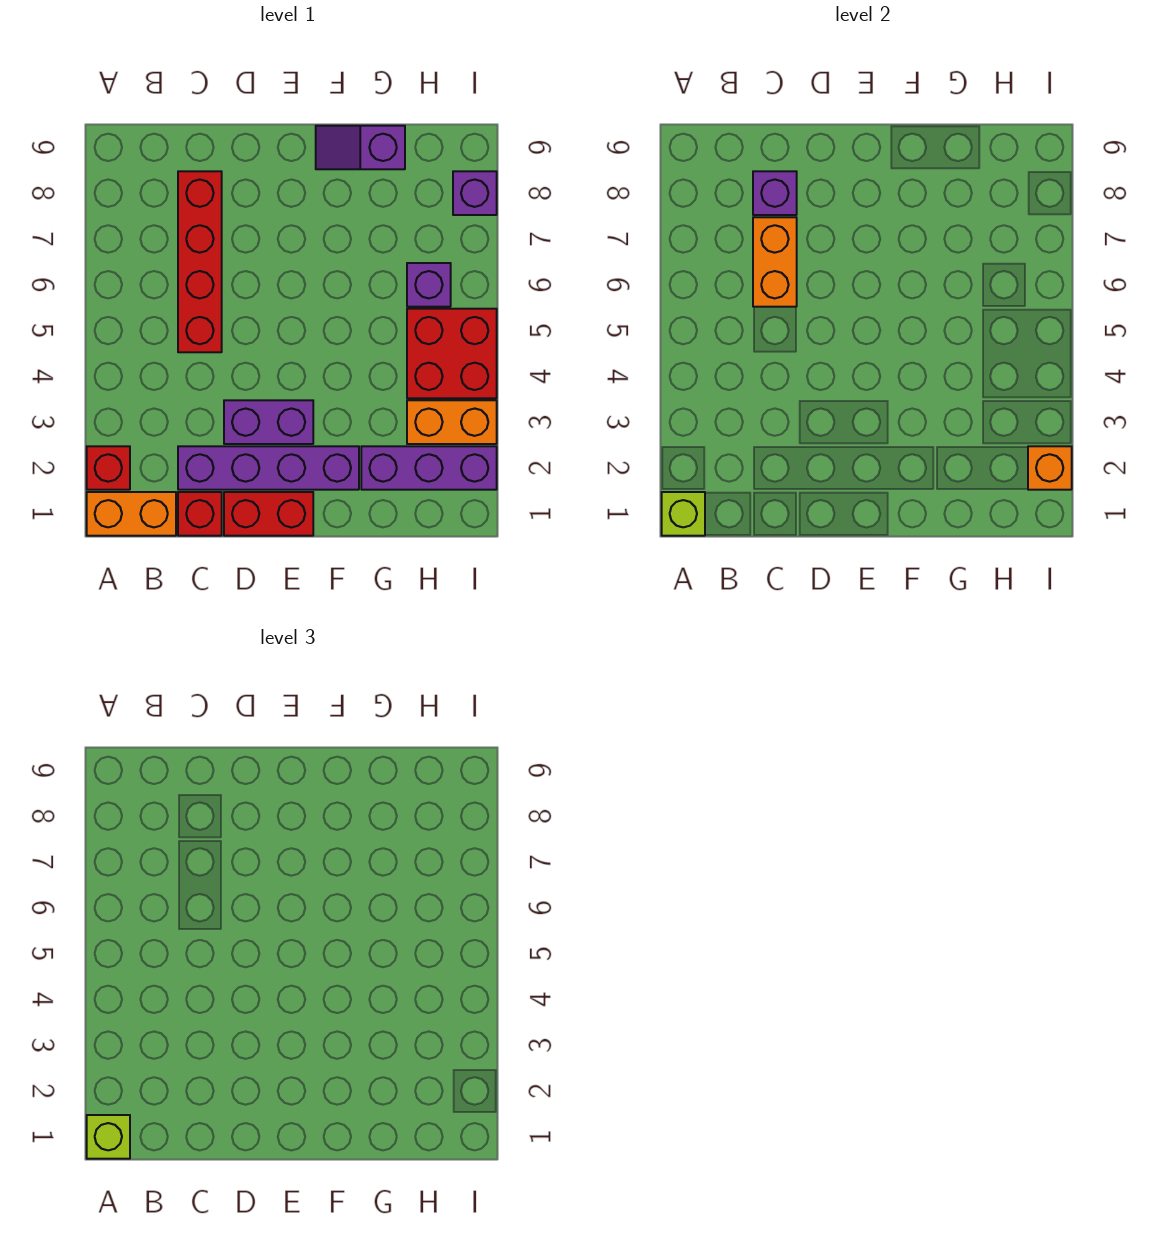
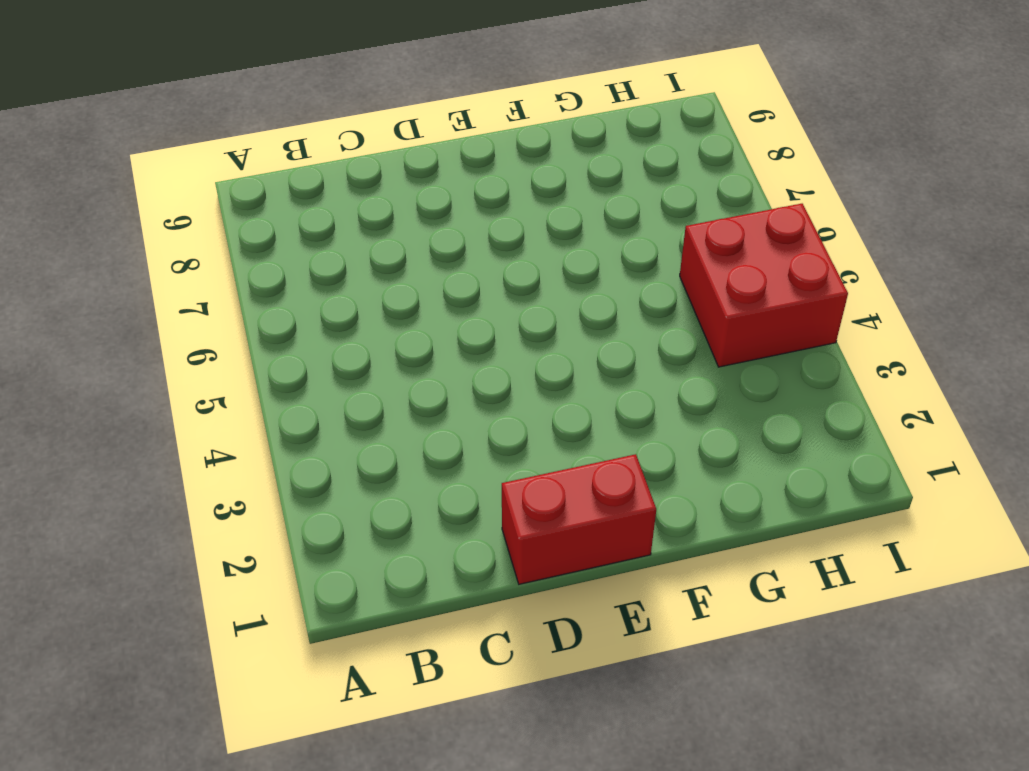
none -> orange brick A1:B1 level 1
none -> red brick A2 level 1
none -> red brick C1 level 1

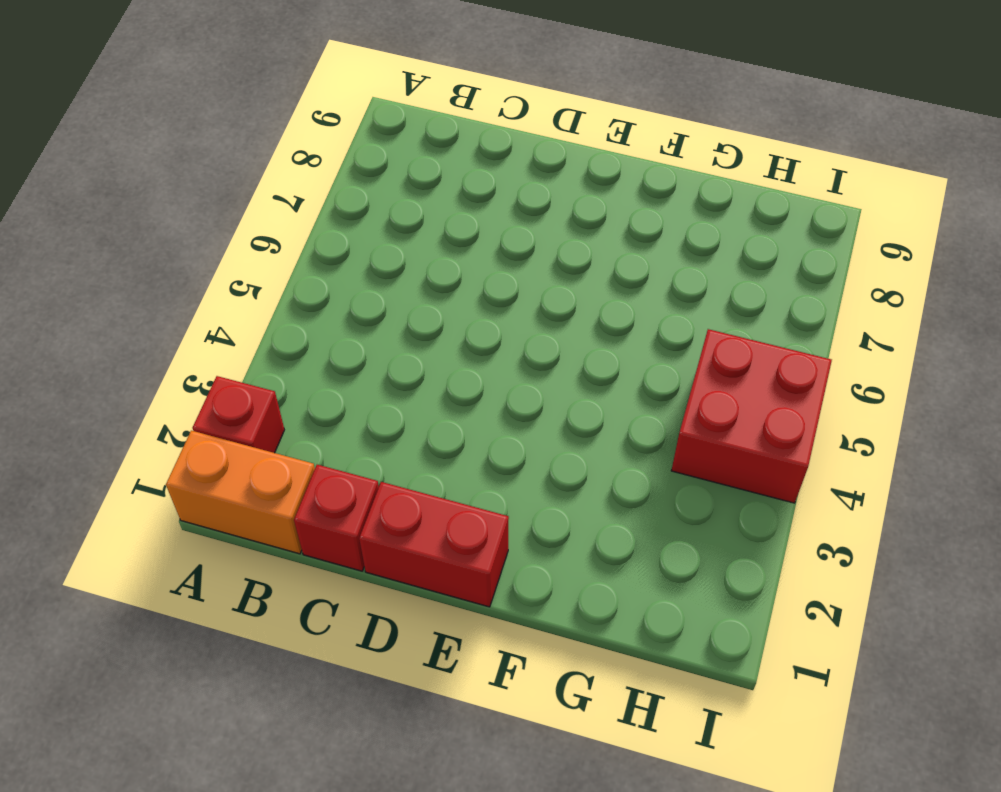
none -> purple brick C2:F2 level 1
none -> red brick C5:C8 level 1
none -> purple brick D3:E3 level 1

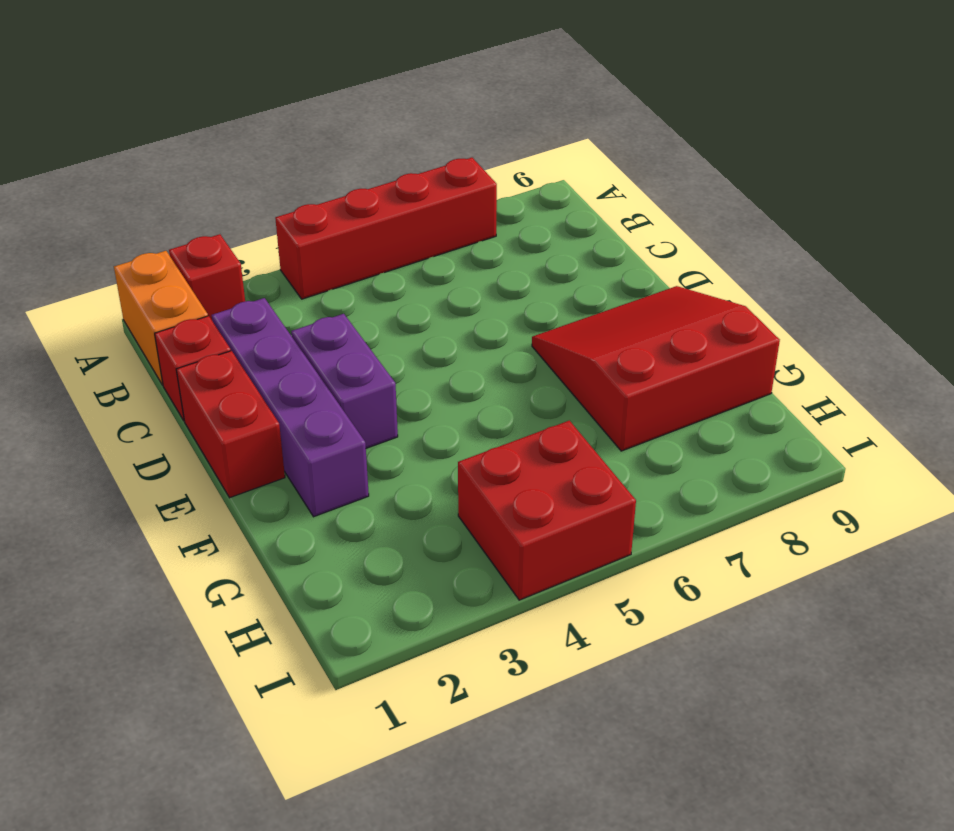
red brick A4:A7 level 1 -> red brick C5:C8 level 1
red slope E7:G9 level 1 top G -> purple slope F9:G9 level 1 top G
none -> purple brick G2:I2 level 1
none -> orange brick H3:I3 level 1
none -> purple brick H6 level 1

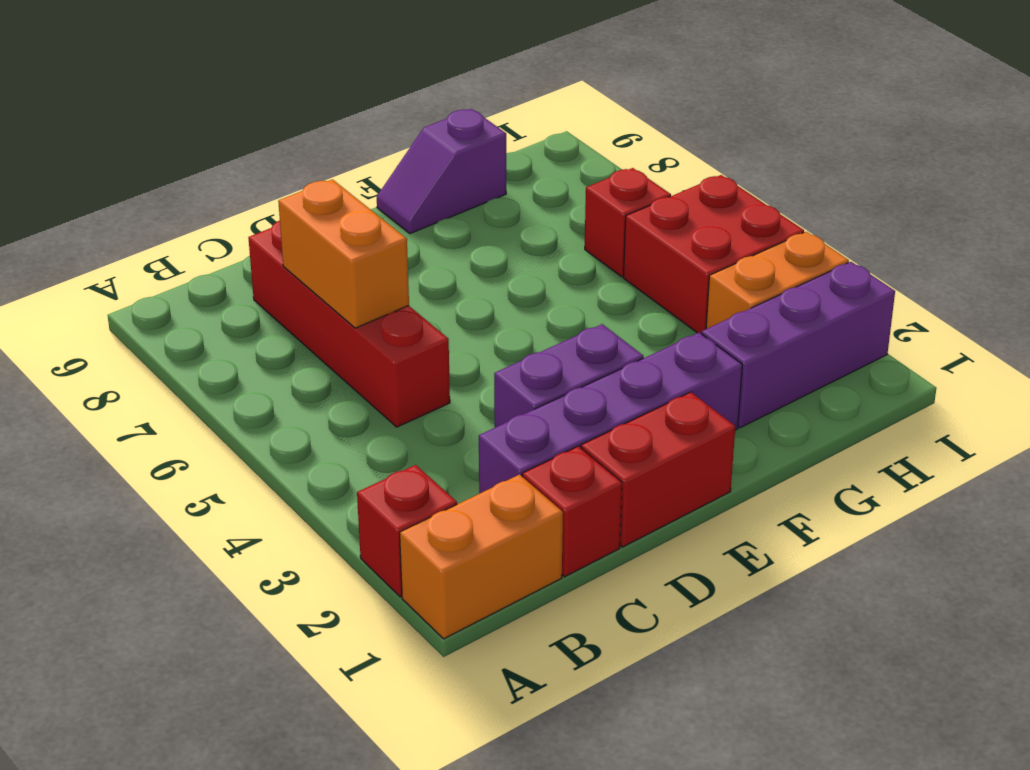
red brick H6 level 1 -> purple brick H6 level 1
none -> purple brick I8 level 1
none -> lime brick A1 level 2
none -> purple brick C8 level 2

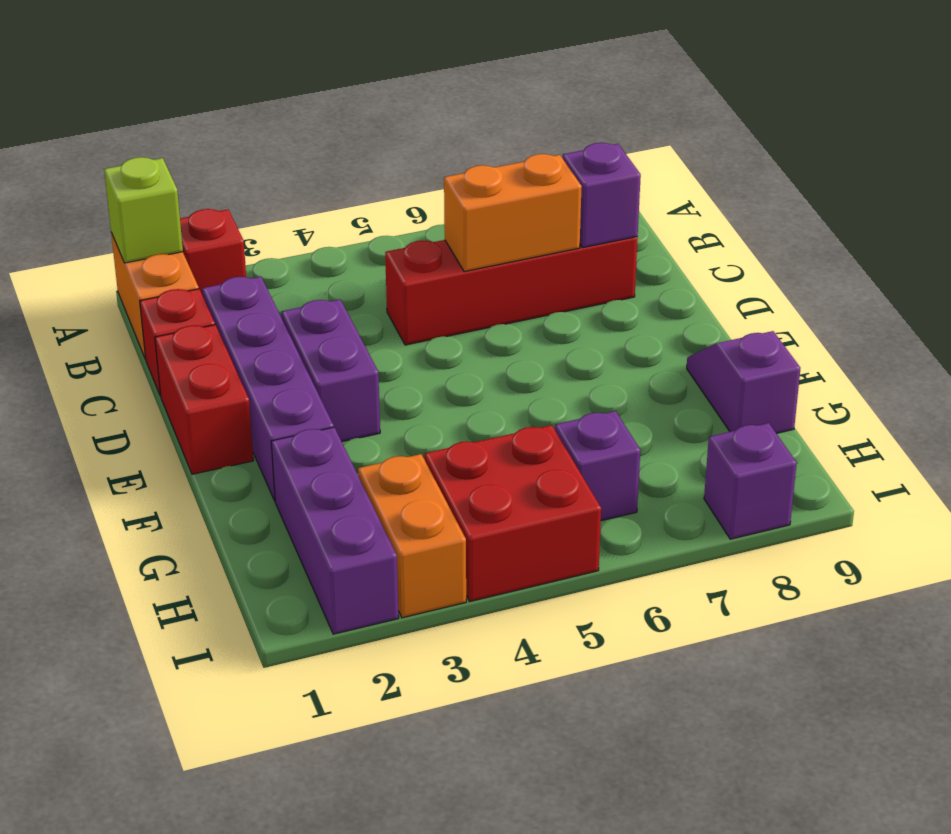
none -> orange brick I2 level 2
none -> lime brick A1 level 3

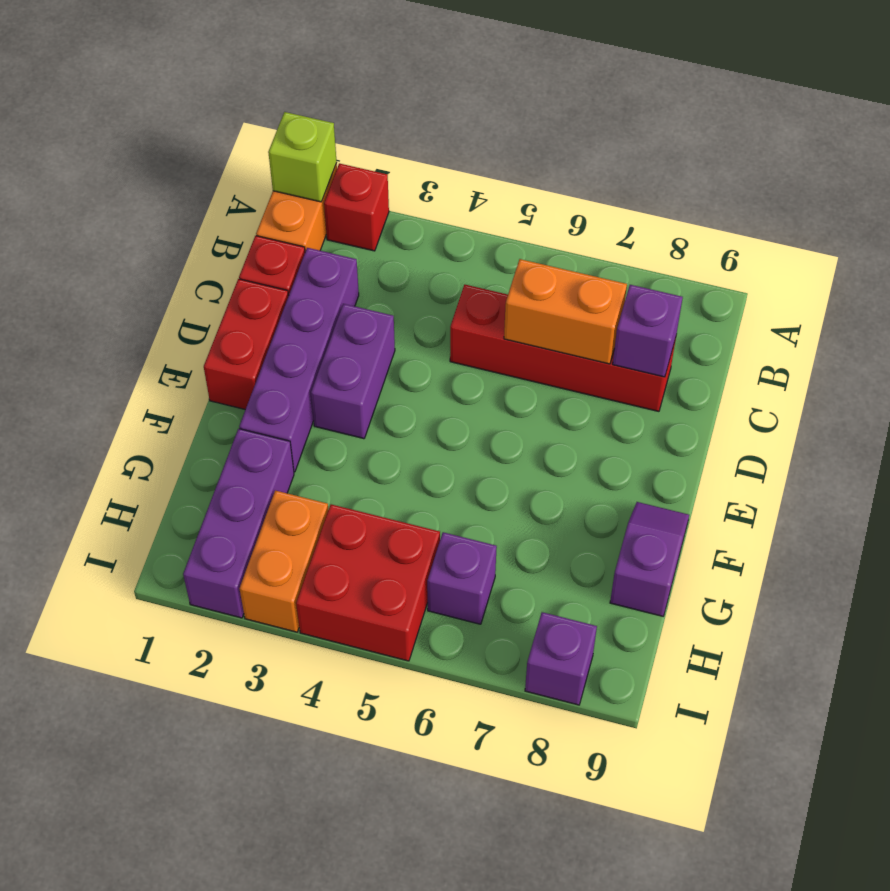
none -> orange brick I2 level 2
none -> lime brick A1 level 3

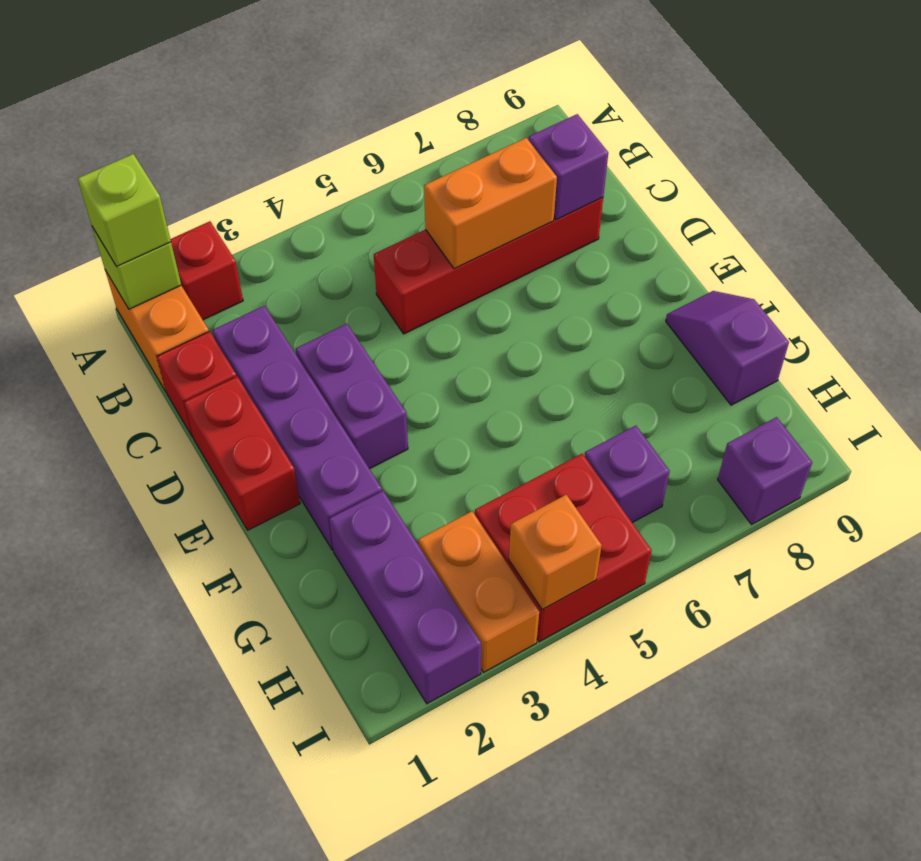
orange brick I4 level 2 -> orange brick I2 level 2

